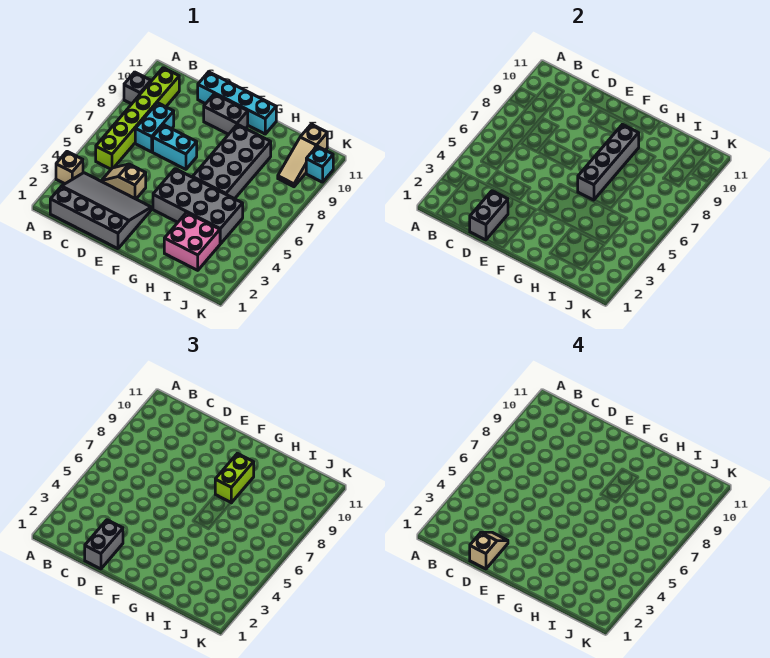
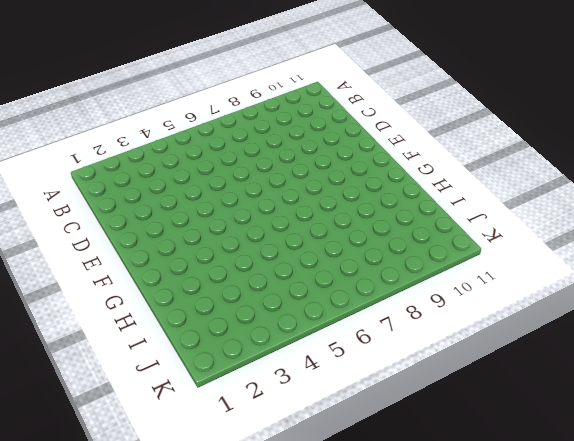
none -> tan brick A3 level 1
none -> grey brick A9 level 1
none -> grey slope B1:E3 level 1 top 1

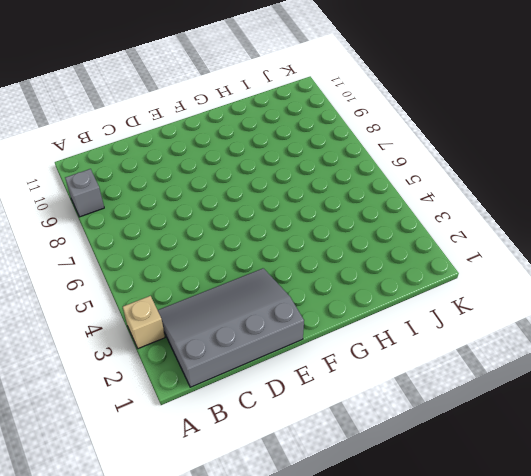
none -> lime brick B5:B10 level 1
none -> tan slope C4:D4 level 1 top D
none -> cyan brick C7:C8 level 1

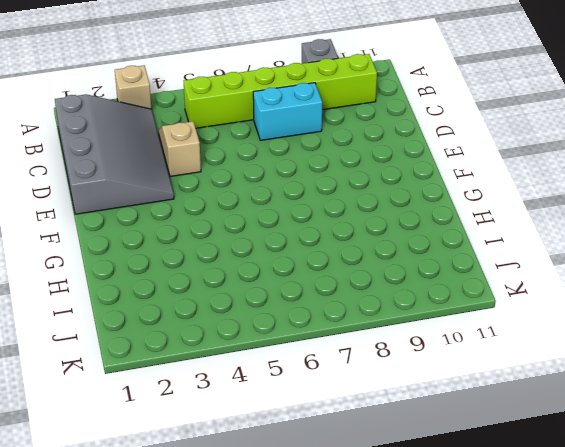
none -> cyan brick D7:E7 level 1
none -> cyan brick D11:G11 level 1
none -> grey brick E10:F10 level 1

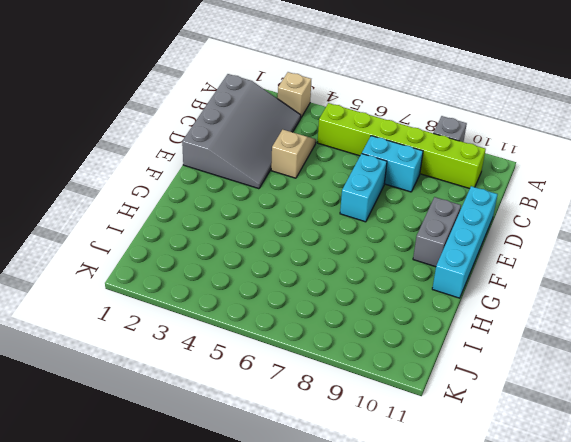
none -> grey brick F4:I5 level 1
none -> grey brick G6:H9 level 1
none -> pink brick H2:I3 level 1

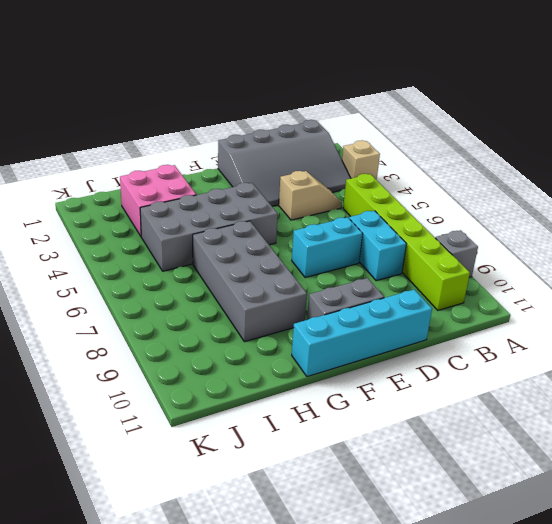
none -> tan slope J9:J11 level 1 top 11
none -> cyan brick K10 level 1
none -> grey brick D1:D2 level 2

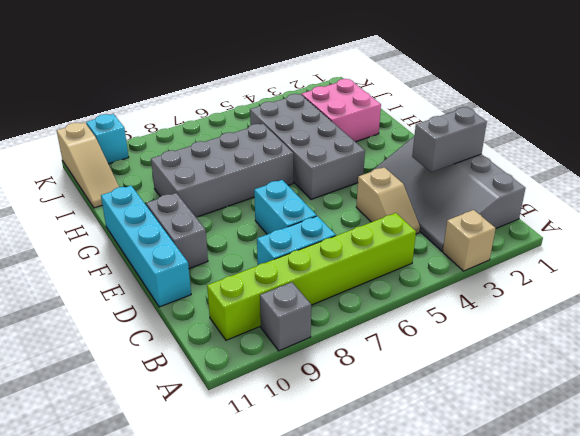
tan slope I11:K11 level 1 top K -> tan slope J9:J11 level 1 top 11
none -> grey brick G6:G9 level 2
none -> grey brick D1:D2 level 3
none -> lime brick G8:G9 level 3

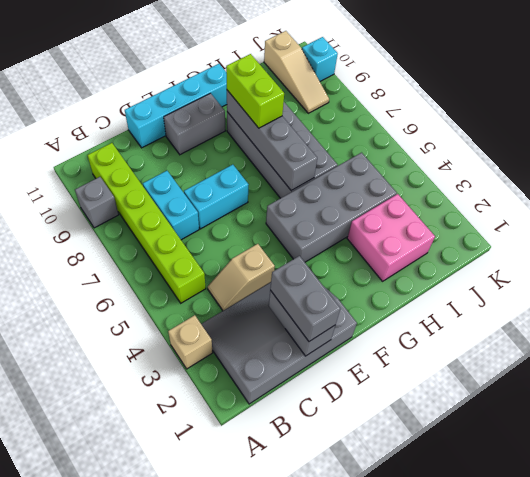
none -> tan slope D1:D2 level 4 top 1

